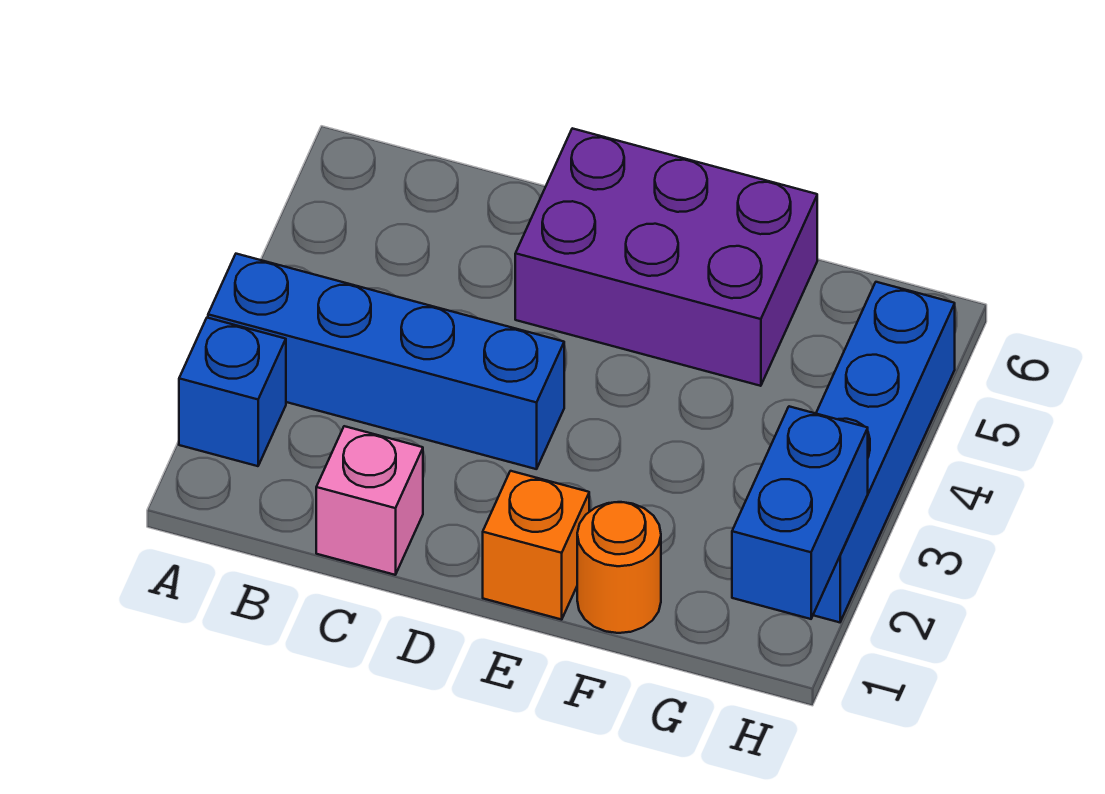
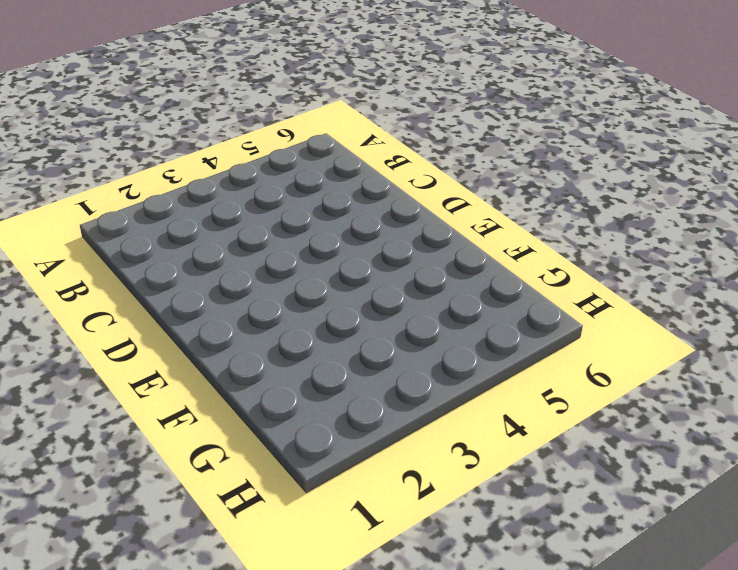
none -> blue brick A2 level 1
none -> blue brick A3:D3 level 1

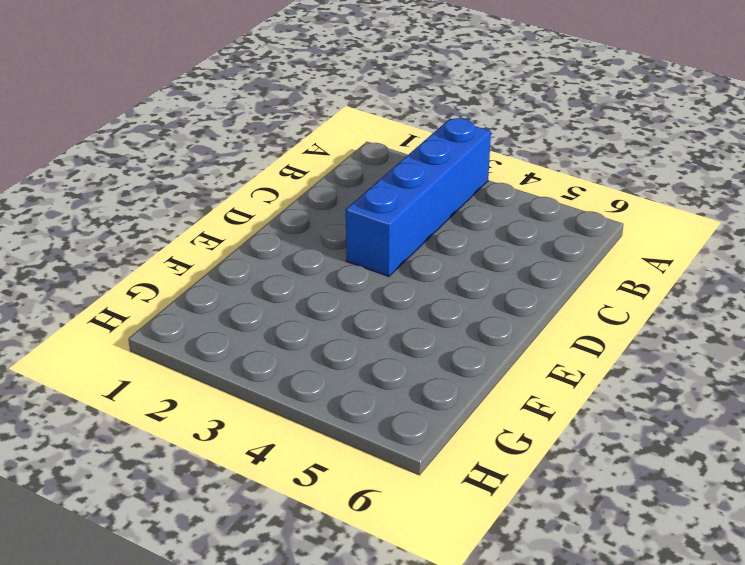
none -> blue brick A2 level 1
none -> pink brick C1 level 1

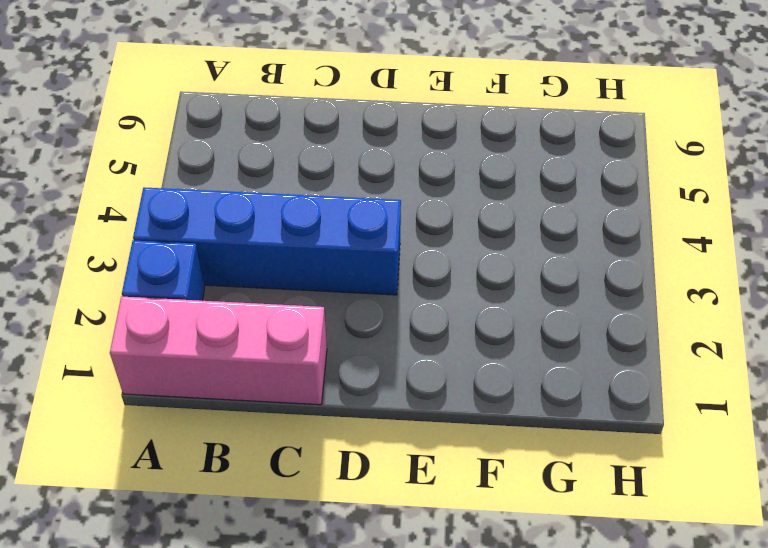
pink brick A1:C1 level 1 -> pink brick C1 level 1
none -> purple brick D5:F6 level 1
none -> orange brick E1 level 1

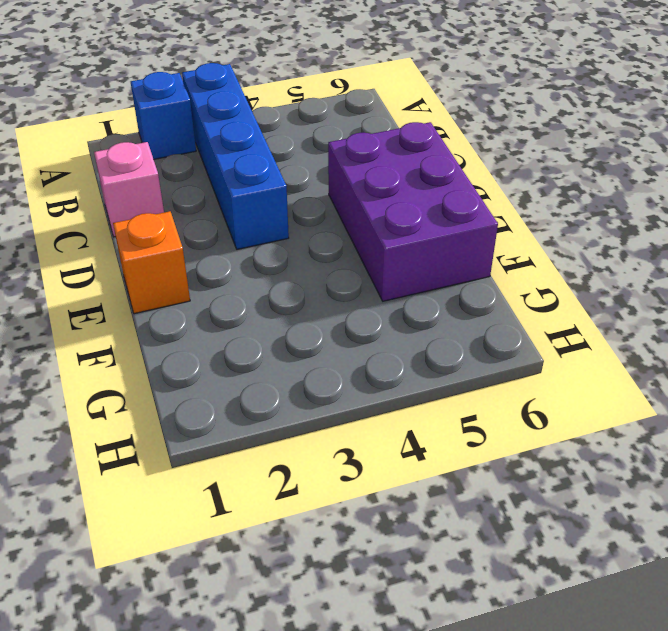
none -> orange round brick F1 level 1
none -> blue brick H2:H5 level 1

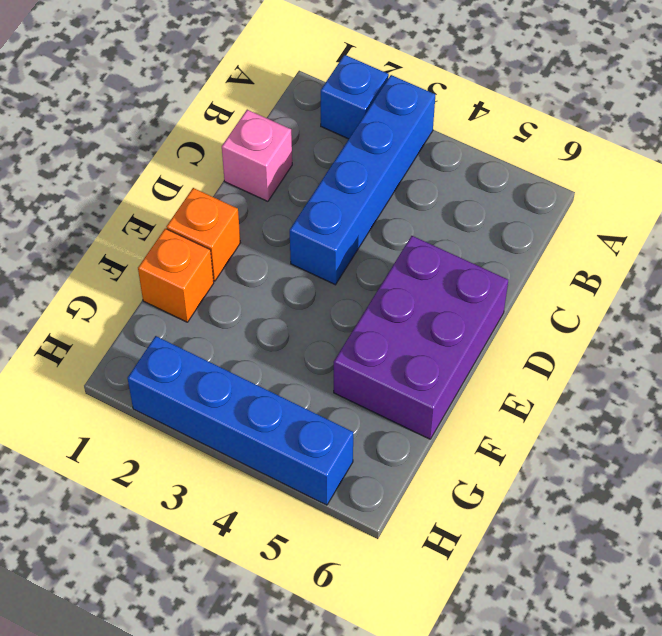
orange brick F1 level 1 -> orange round brick F1 level 1
none -> blue brick H1:H2 level 2

